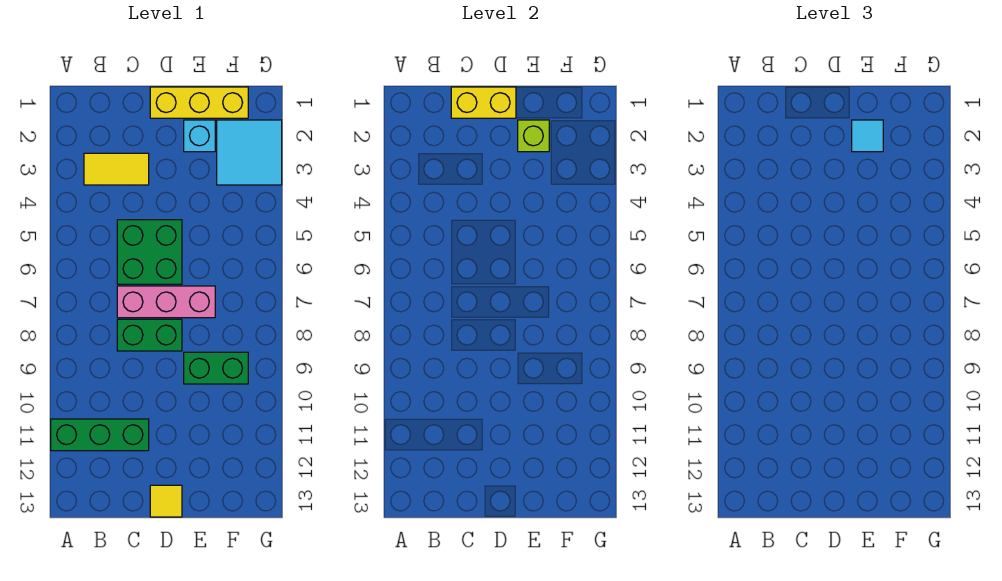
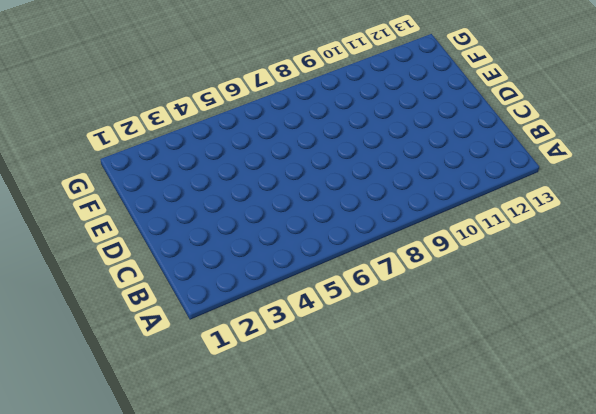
none -> green brick A11:C11 level 1
none -> yellow tile B3:C3 level 1
none -> green brick C5:D6 level 1

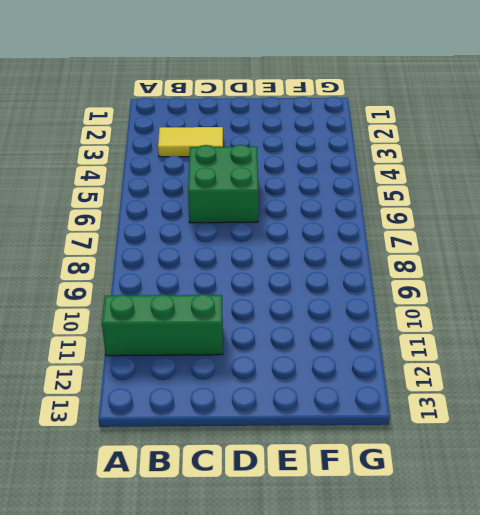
none -> pink brick C7:E7 level 1
none -> green brick C8:D8 level 1
none -> yellow brick D1:F1 level 1

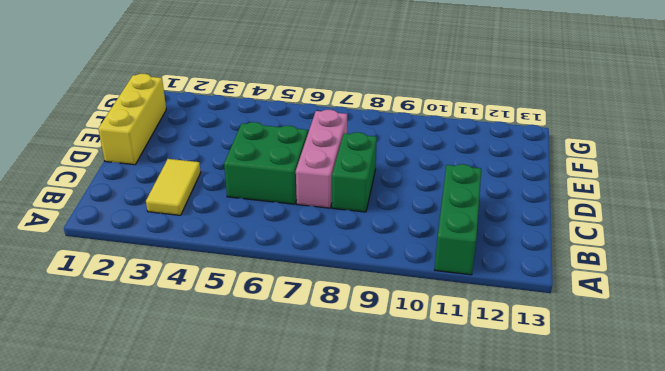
none -> yellow tile D13 level 1
none -> cyan brick E2 level 1
none -> green brick E9:F9 level 1

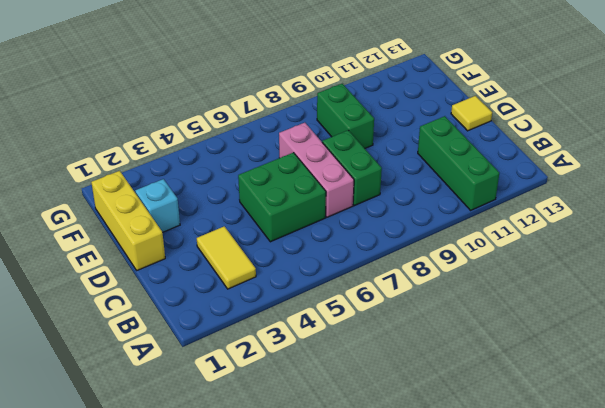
none -> cyan tile F2:G3 level 1
none -> yellow brick C1:D1 level 2
none -> lime brick E2 level 2

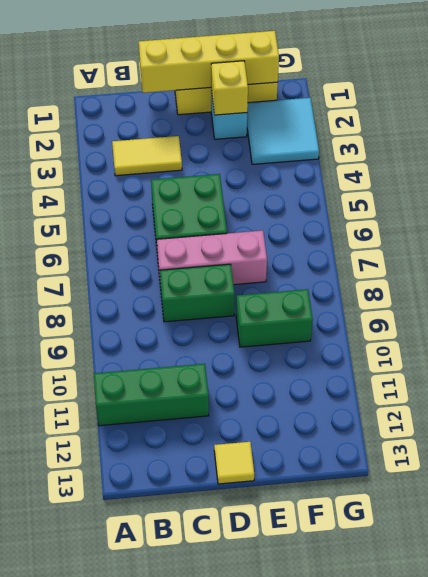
yellow brick C1:F1 level 2 -> yellow brick C1:D1 level 2
yellow brick E2 level 2 -> lime brick E2 level 2
none -> cyan tile E2 level 3

